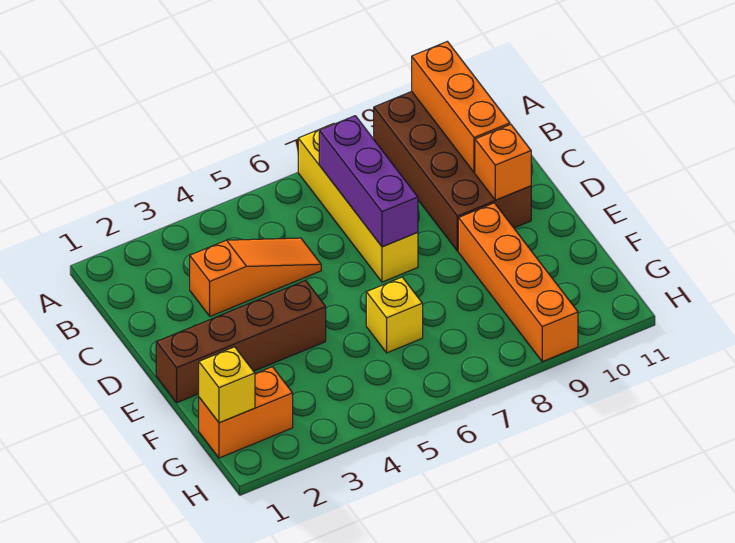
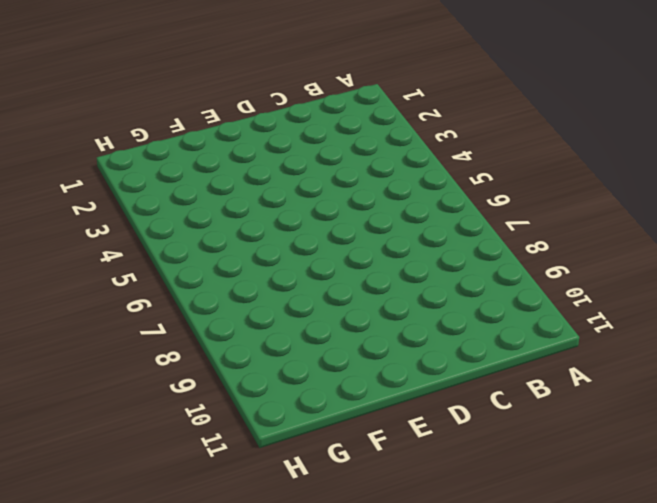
none -> yellow brick A7:D7 level 1
none -> brown brick A9:D10 level 1

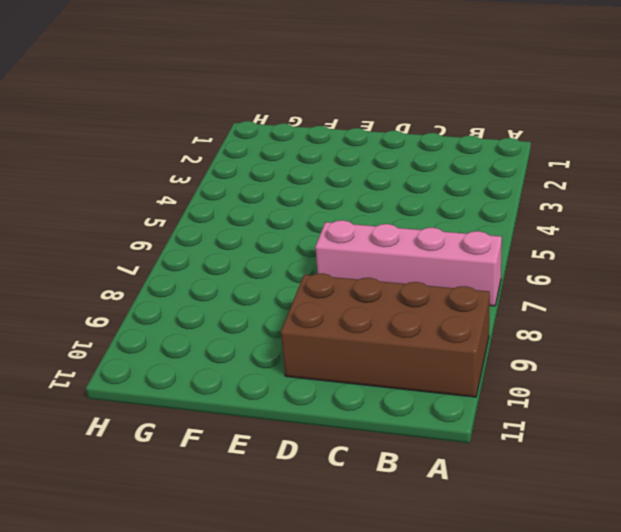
pink brick A7:D7 level 1 -> yellow brick A7:D7 level 1
none -> orange slope C3:C5 level 1 top 3
none -> brown brick E1:E4 level 1

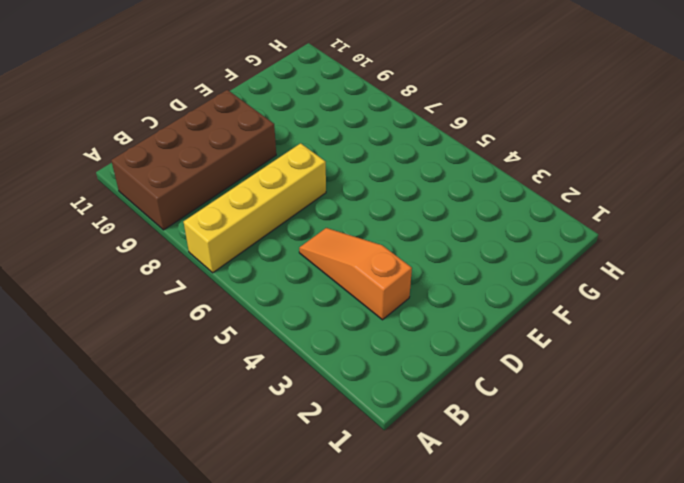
none -> brown brick E1:E4 level 1
none -> orange brick E9:H9 level 1

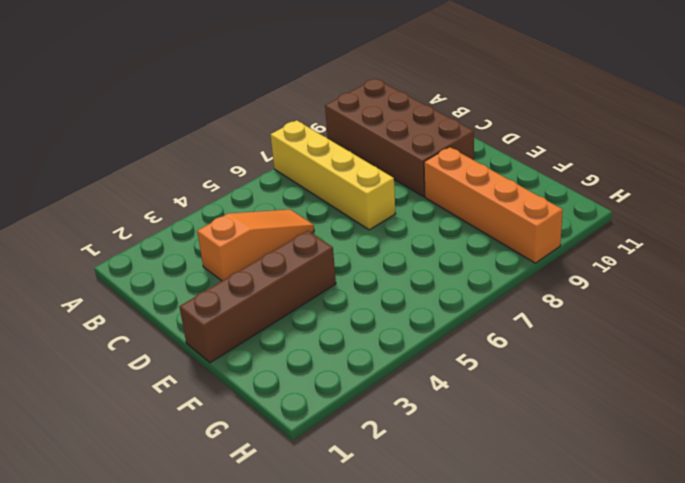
none -> yellow brick F6 level 1
none -> orange brick G1:G2 level 1

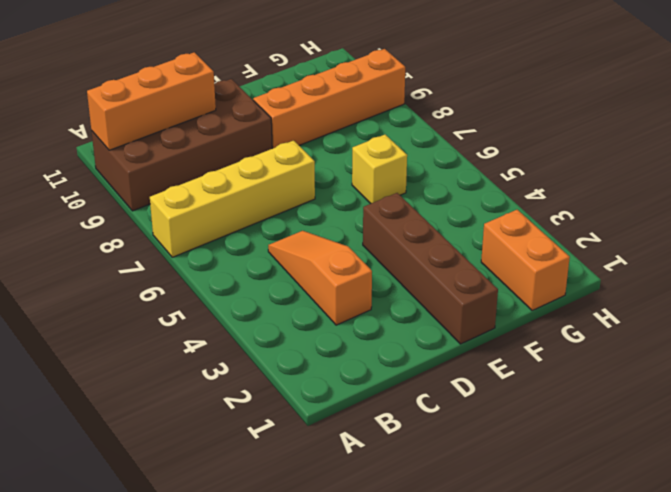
none -> purple brick B7:D7 level 2
none -> orange brick D10 level 2

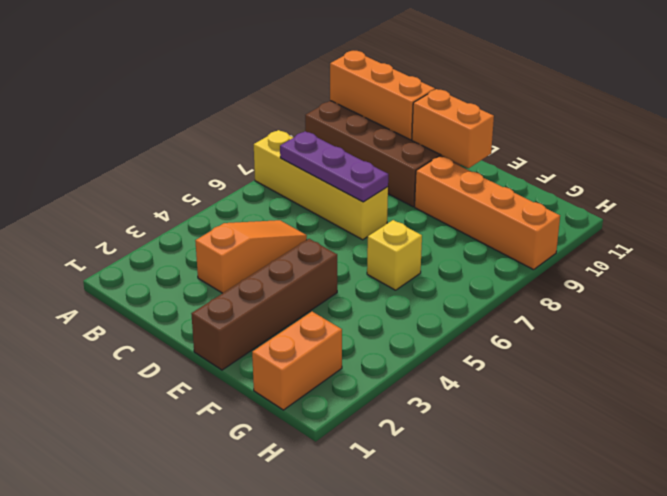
purple plate B7:D7 level 2 -> purple brick B7:D7 level 2
orange brick D10:E10 level 2 -> orange brick D10 level 2
none -> yellow brick G1 level 2

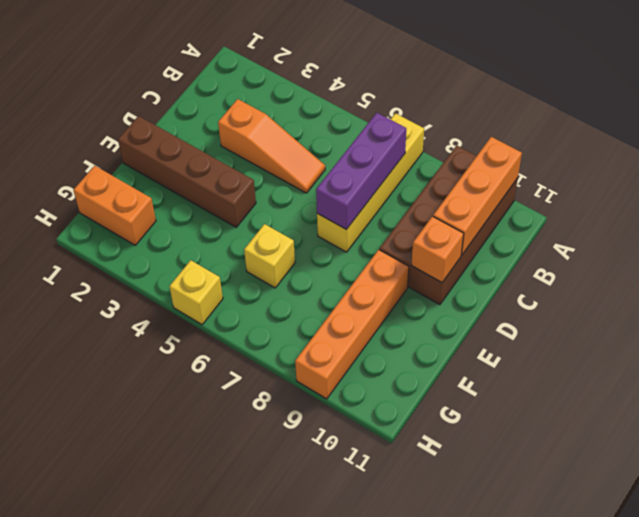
yellow brick H5 level 1 -> yellow brick G1 level 2

